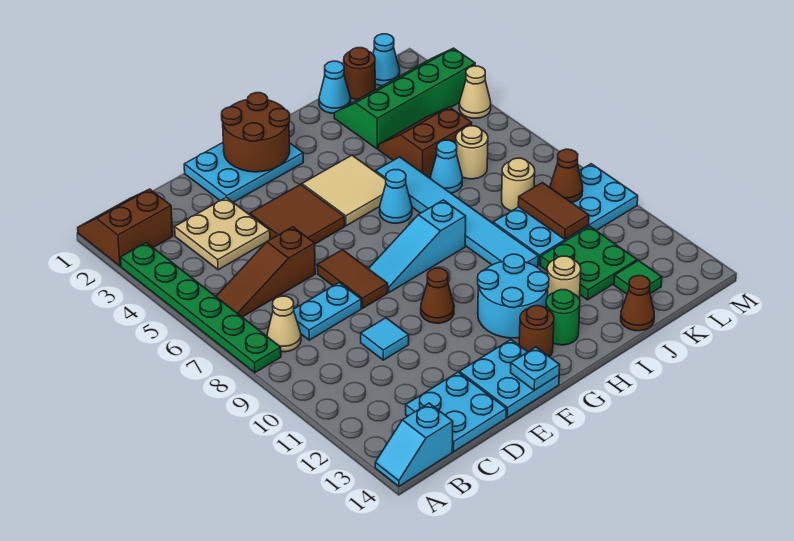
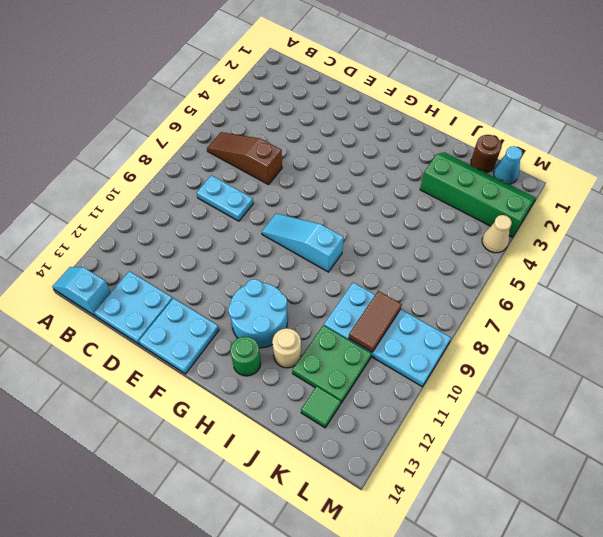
none -> brown slope A1:B2 level 1 top 2
none -> green plate A3:A8 level 1
none -> tan cone B8 level 1
none -> tan plate C3:D4 level 1

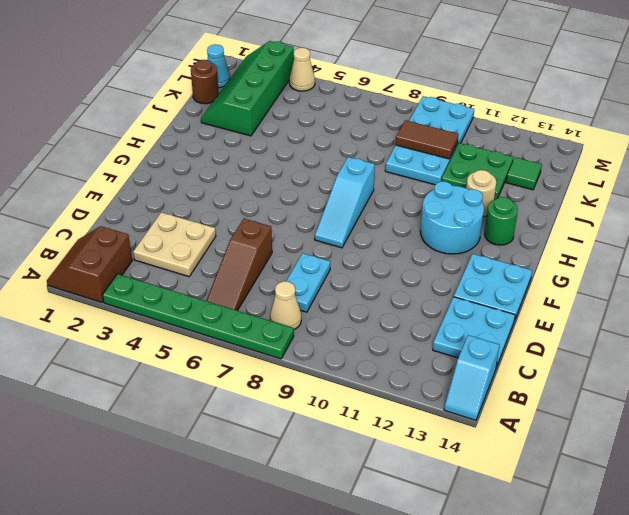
none -> cyan tile D10 level 1
none -> cyan plate E1:G2 level 1
none -> brown tile E4:F5 level 1
none -> brown tile E7:E8 level 1

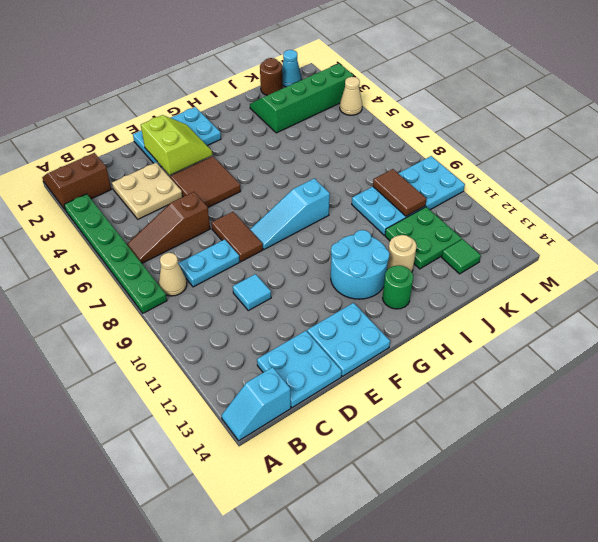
lime slope E2:F3 level 2 top E -> brown round brick F1:G2 level 2
none -> brown cone F10 level 1
none -> tan tile G4:H5 level 1
none -> brown round brick G13 level 1
none -> cyan cone H6 level 1

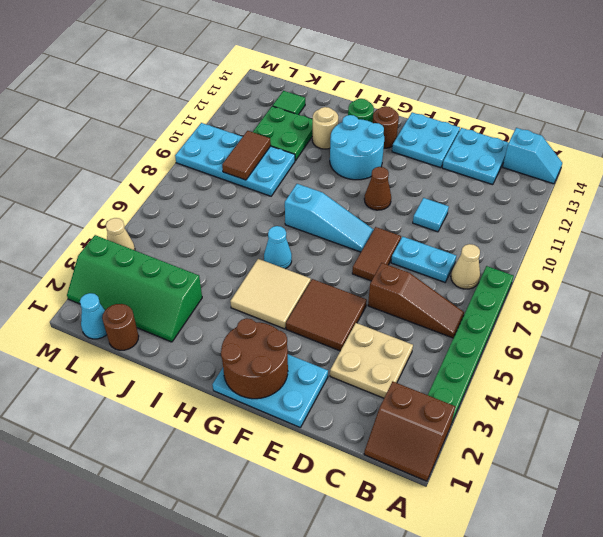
none -> cyan tile I5:I10 level 1
none -> cyan cone J1 level 1
none -> brown slope J4:K5 level 1 top 5
none -> cyan cone J6 level 1

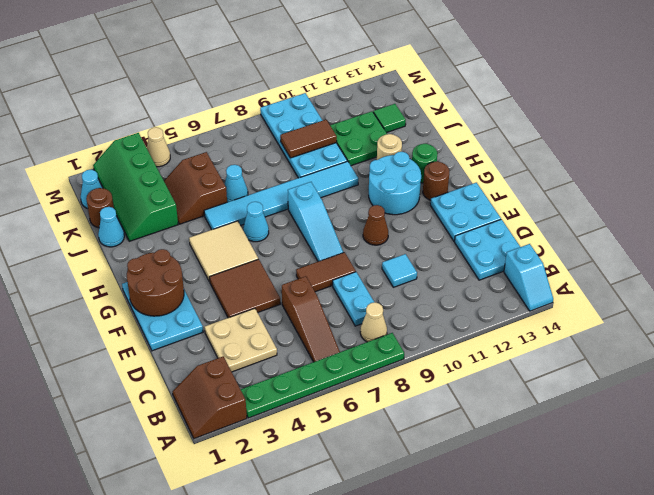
none -> brown cone J14 level 1
none -> tan round brick K6 level 1
none -> tan round brick K8 level 1
none -> cyan plate F14 level 2

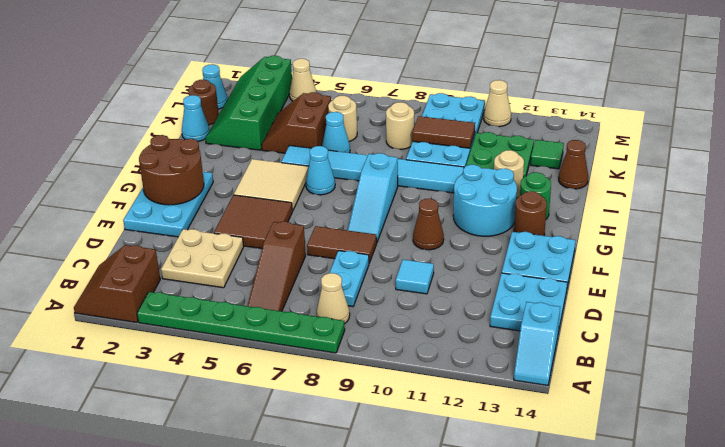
tan cone M11 level 1 -> none
none -> cyan plate F14 level 2
none -> brown cone L9 level 2

